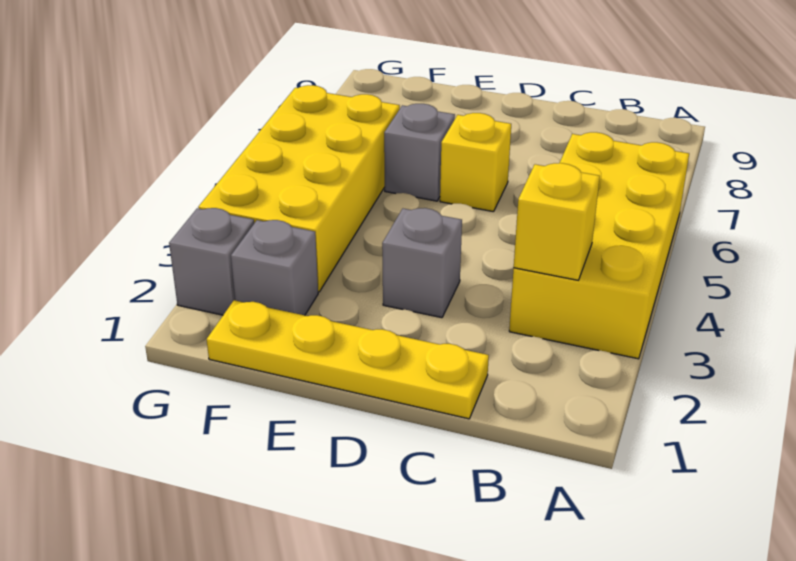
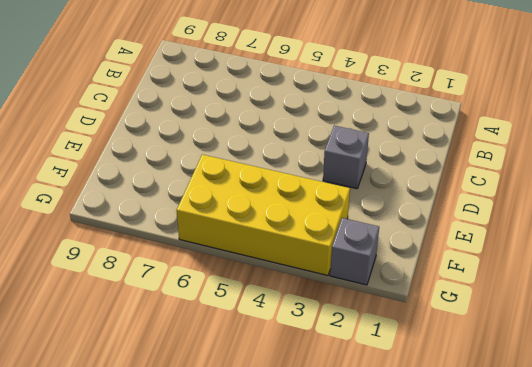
none -> yellow brick A3:B6 level 1
none -> yellow plate C1:F1 level 1

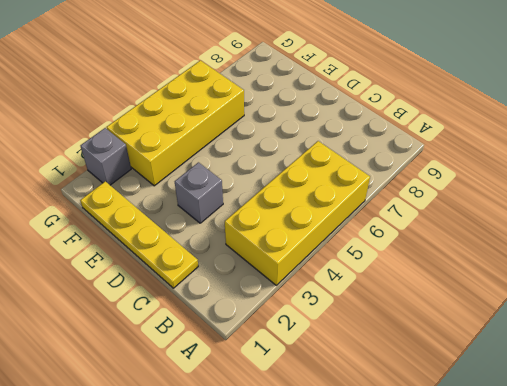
none -> yellow brick D6 level 1
none -> grey brick E6 level 1

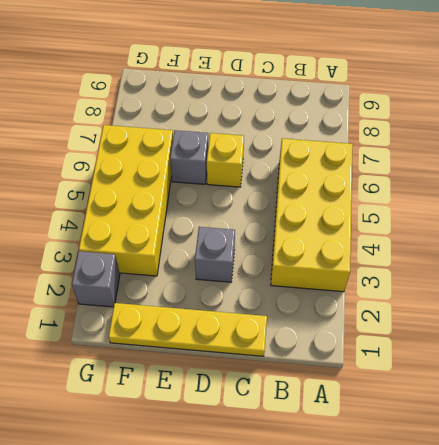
none -> grey brick F2 level 1
none -> yellow brick B3 level 2

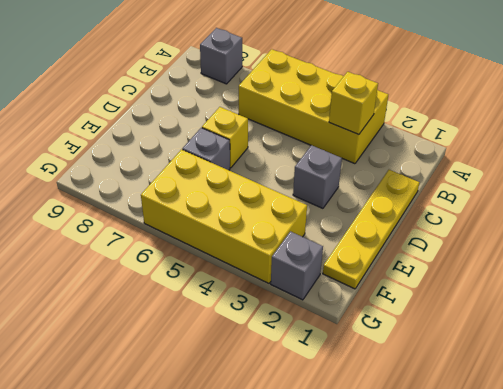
grey brick A8 level 1 -> grey brick F2 level 1

